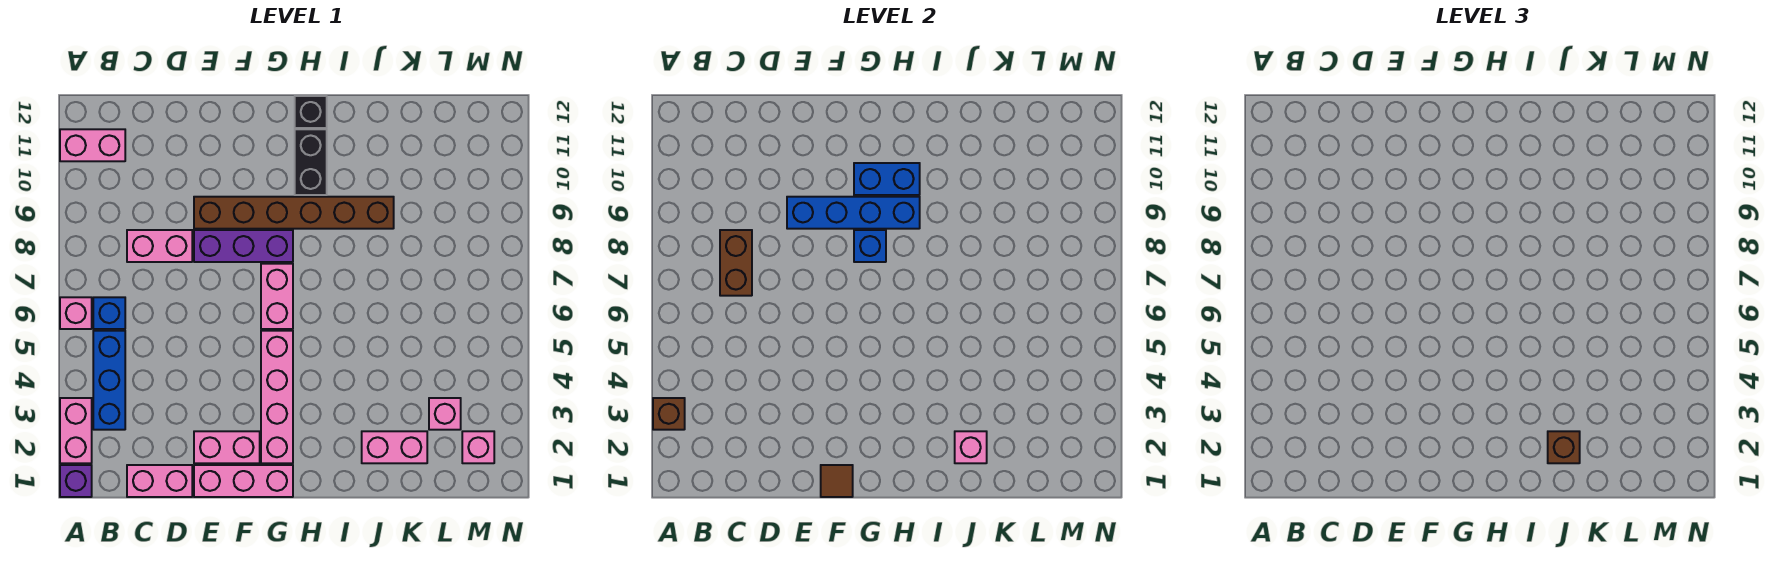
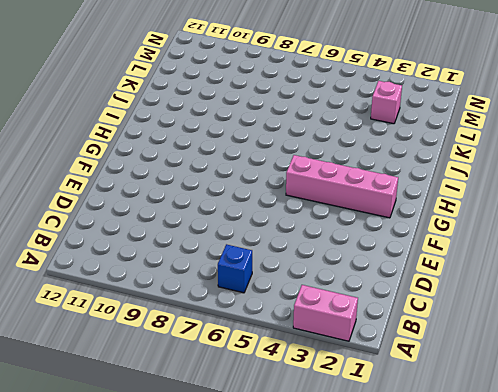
none -> purple brick A1 level 1
none -> pink brick A6 level 1
none -> pink brick A11:B11 level 1

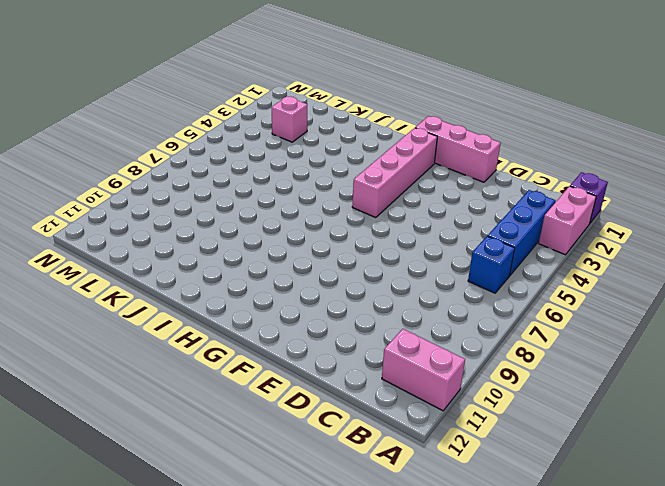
none -> pink brick A6 level 1
none -> pink brick C1:D1 level 1
none -> pink brick C8:D8 level 1

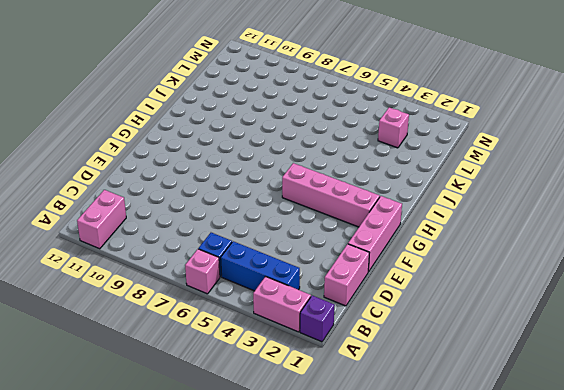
none -> pink brick C8:D8 level 1
none -> pink brick E2:F2 level 1
none -> purple brick E8:G8 level 1

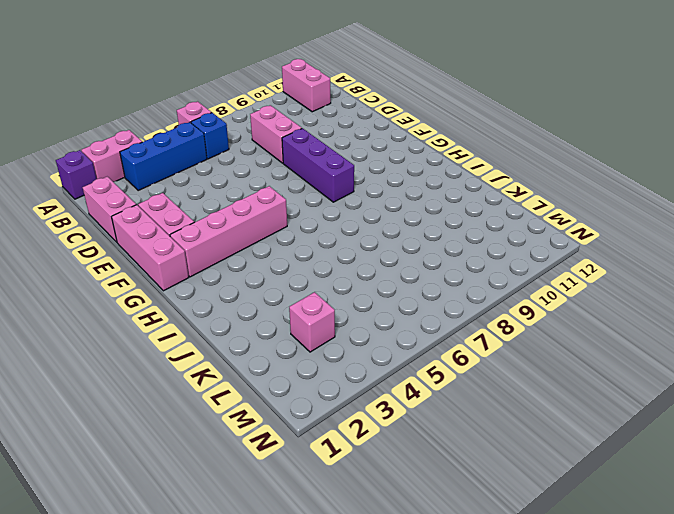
none -> brown brick E9:J9 level 1
none -> pink brick G6:G7 level 1
none -> black brick H10:H11 level 1

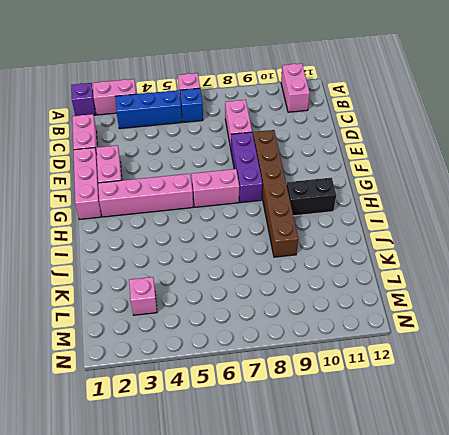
none -> black brick H12 level 1
none -> pink brick J2:K2 level 1
none -> pink brick M2 level 1

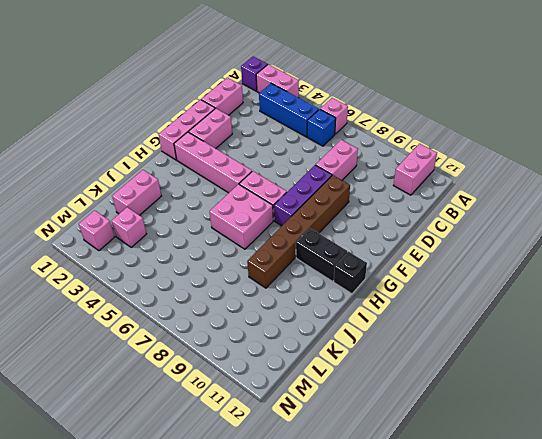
pink brick H6:I7 level 1 -> none
none -> brown brick A3 level 2
none -> brown brick C7:C8 level 2
none -> blue brick E9:H9 level 2

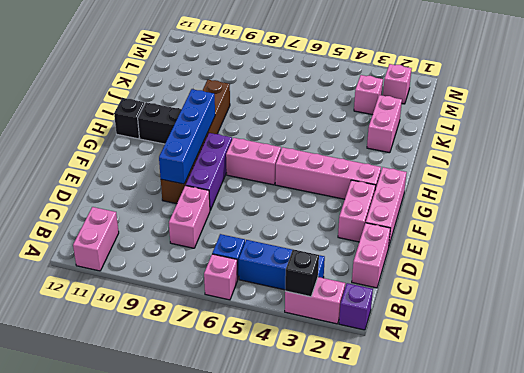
black brick A3 level 2 -> brown brick A3 level 2
none -> brown brick C7:C8 level 2
none -> brown tile F1 level 2
none -> blue brick G8 level 2

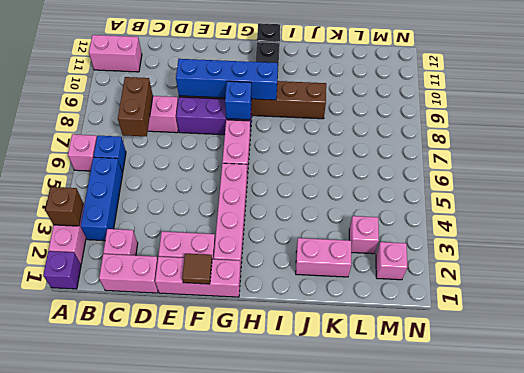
pink brick C2 level 1 -> pink brick J2 level 2
none -> blue brick G10:H10 level 2
none -> brown brick J2 level 3

